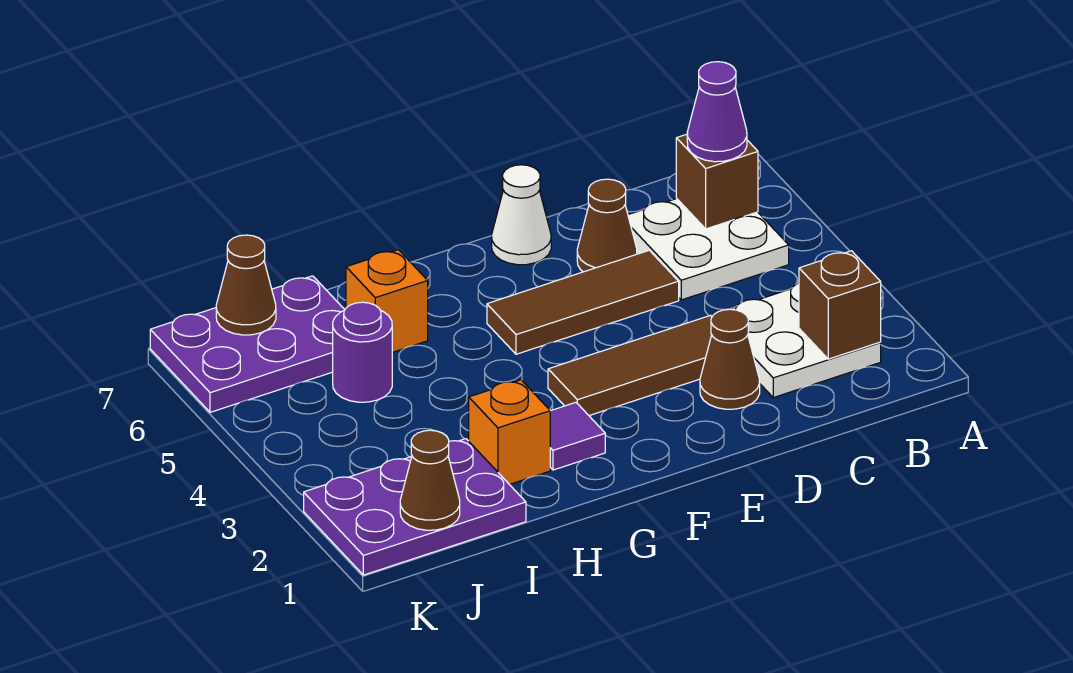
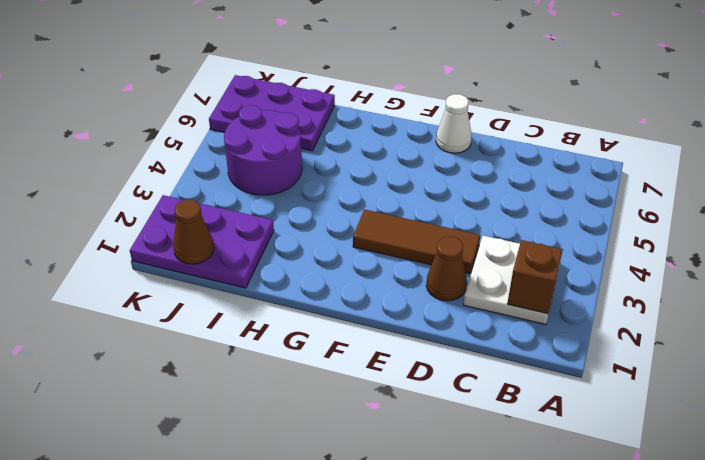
purple round brick I4:J5 level 1 -> purple round brick I5 level 1
none -> white plate B5:C6 level 1
none -> brown tile D5:F5 level 1
none -> brown cone D6 level 1

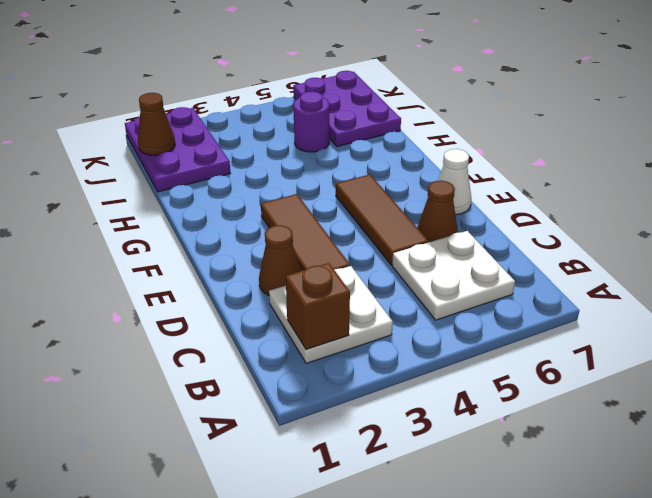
none -> purple tile G2 level 1
none -> orange brick H2 level 1
none -> orange brick H6 level 1

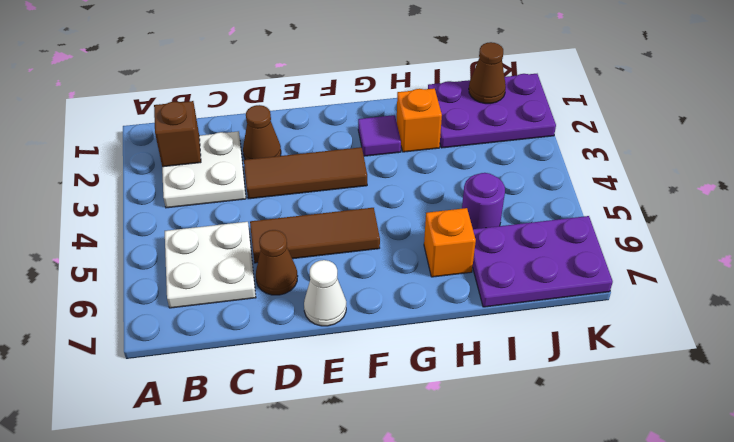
none -> brown brick B6 level 2
none -> brown cone J7 level 2
none -> purple cone B6 level 3

